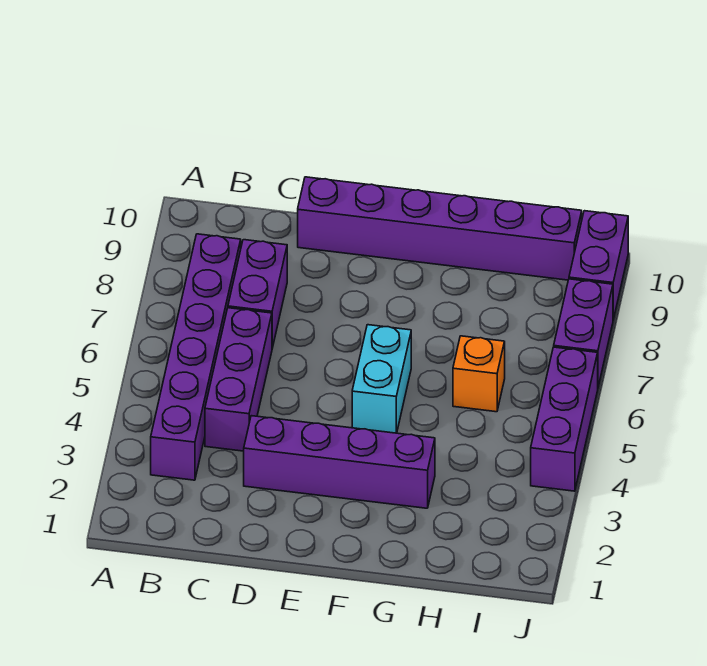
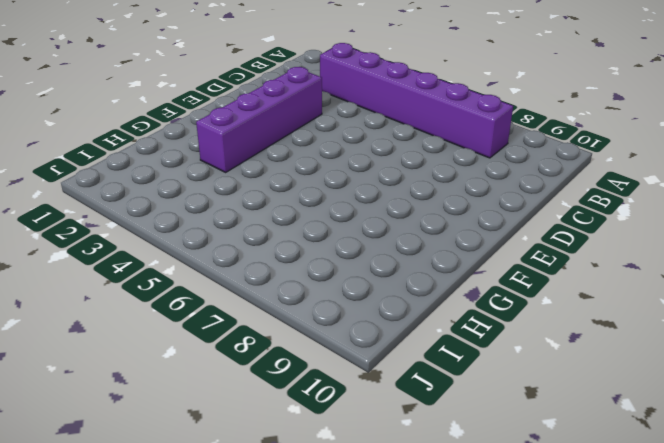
none -> purple brick C4:C6 level 1
none -> purple brick C7:C8 level 1

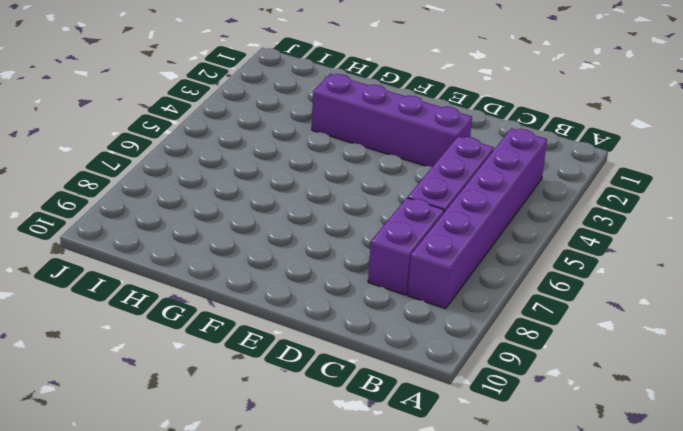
none -> purple brick D10:I10 level 1
none -> cyan brick F5:F6 level 1

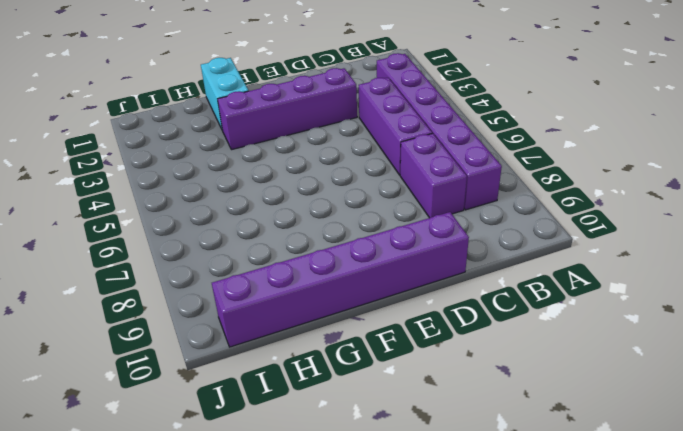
cyan brick G1:G2 level 1 -> cyan brick F5:F6 level 1
none -> orange brick H6 level 1
none -> purple brick J4:J6 level 1

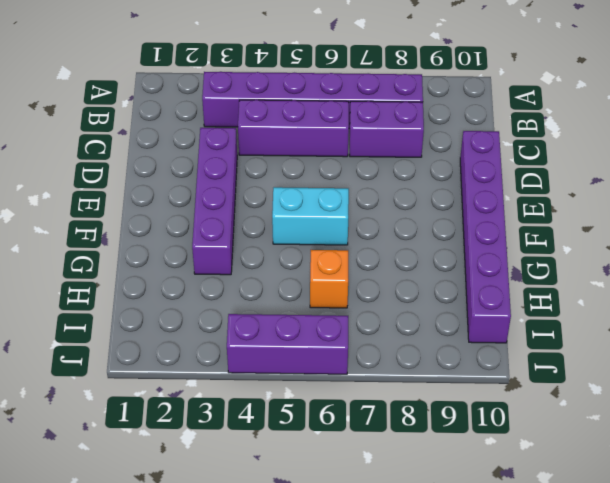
none -> purple brick J7:J8 level 1
none -> purple brick J9:J10 level 1

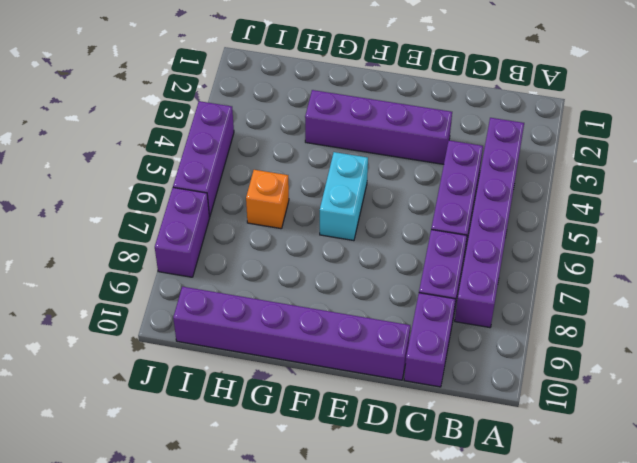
purple brick C9:C10 level 1 -> purple brick J9:J10 level 1

